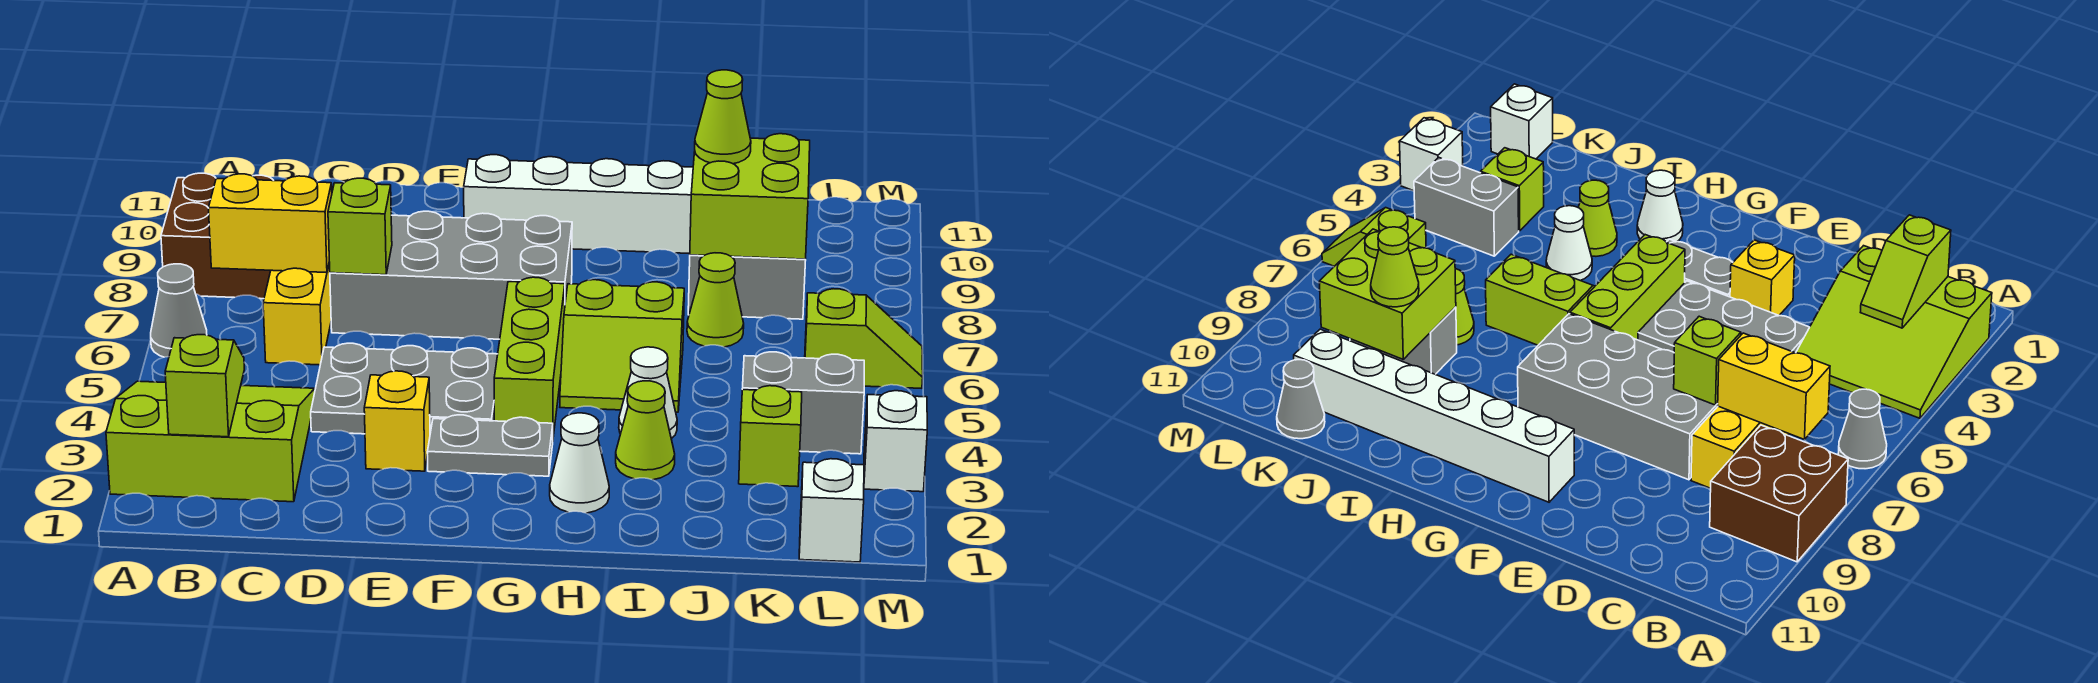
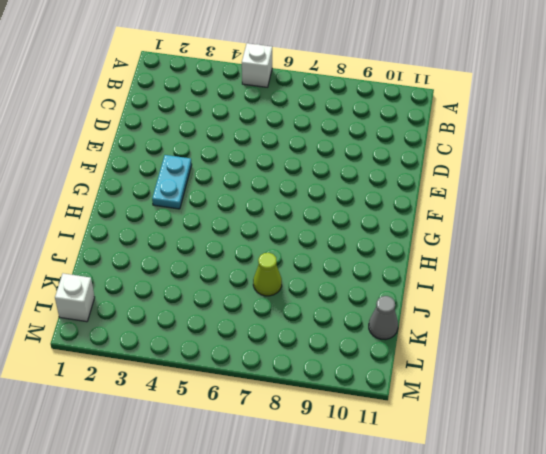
white brick A5 level 1 -> white brick M3 level 1
cyan plate F3:G3 level 1 -> grey plate F3:G3 level 1
none -> lime slope A2:C4 level 1 top 2
none -> grey cone A6 level 1
none -> brown brick A8:B9 level 1

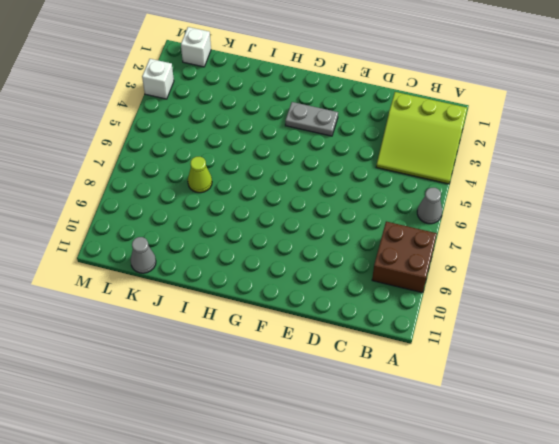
none -> yellow brick C6:C8 level 1
none -> grey plate D4:F5 level 1
none -> grey brick D7:G8 level 1

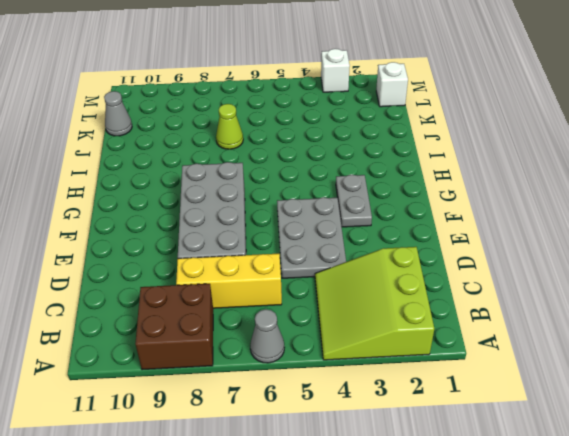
none -> yellow brick E3 level 1
none -> white brick F10:K10 level 1
none -> lime brick G4:G6 level 1

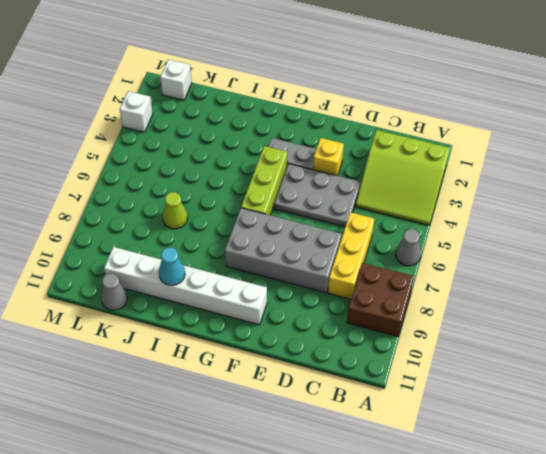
cyan cone I10 level 2 -> none
none -> white cone H2 level 1
none -> lime slope H5:I6 level 1 top 6
none -> lime cone I3 level 1

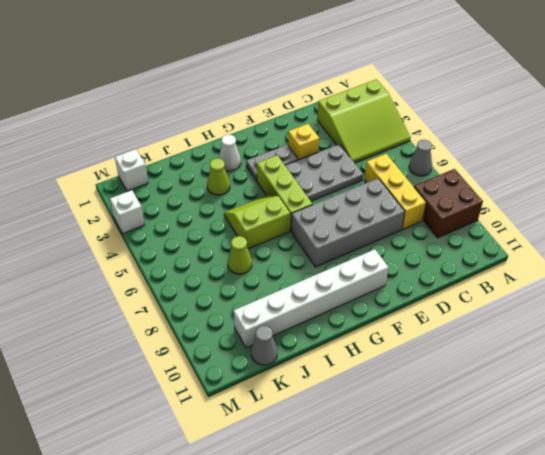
none -> white cone I4 level 1
none -> grey brick J8:K8 level 1
none -> lime brick K3 level 1

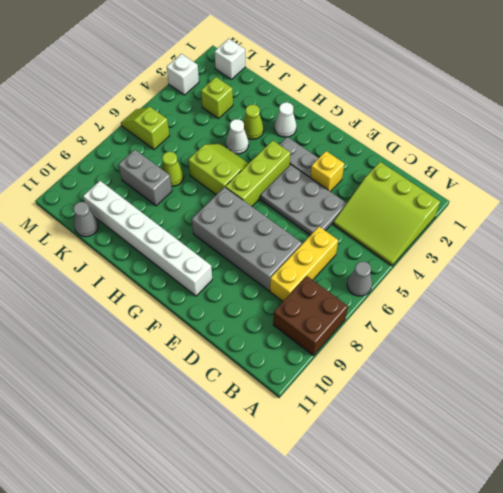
none -> grey brick K4:L4 level 1
none -> lime slope B2:B3 level 2 top 2
none -> yellow brick B7:C7 level 2

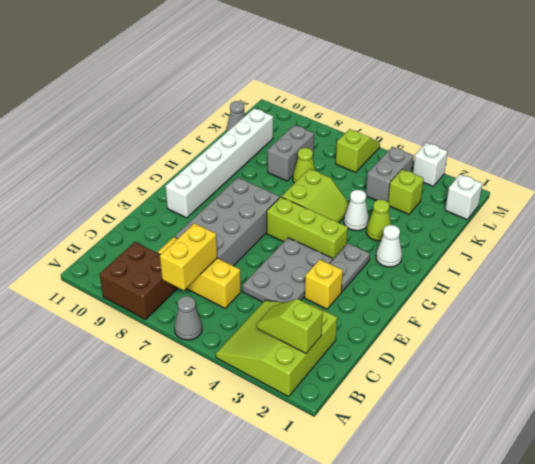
none -> lime brick D7 level 2
none -> lime brick J8:K9 level 2
none -> lime cone J9 level 3

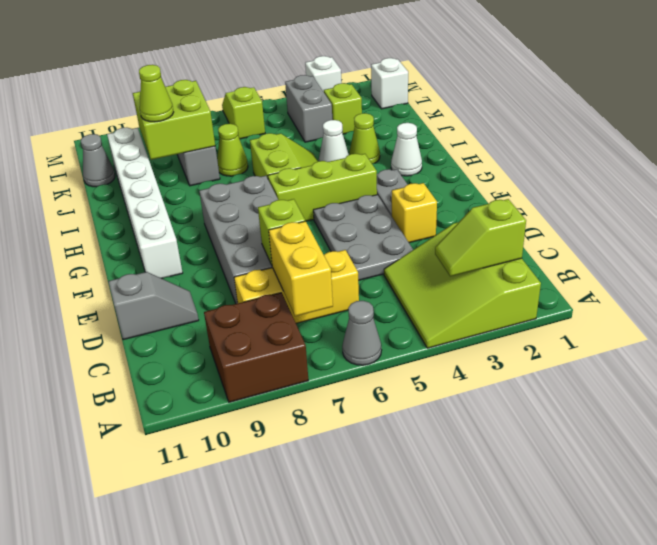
grey slope D10:D11 level 1 top 11 -> none

